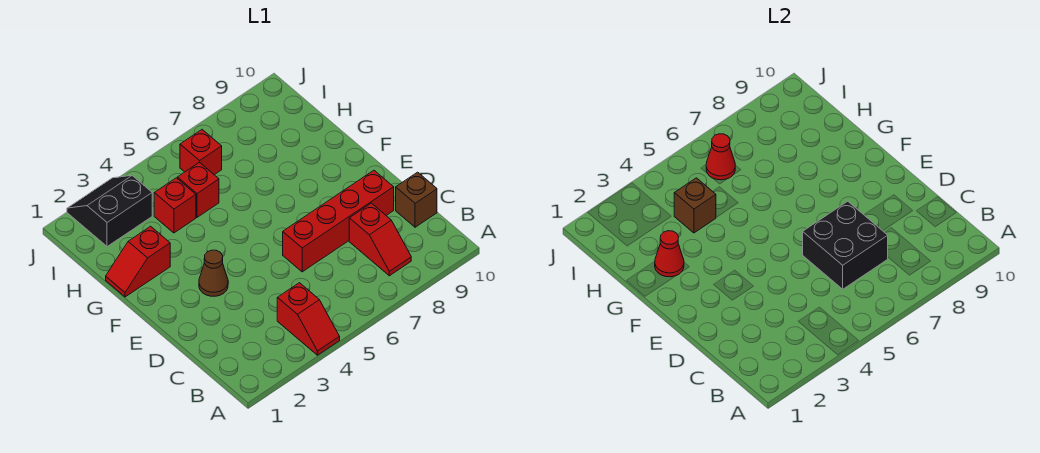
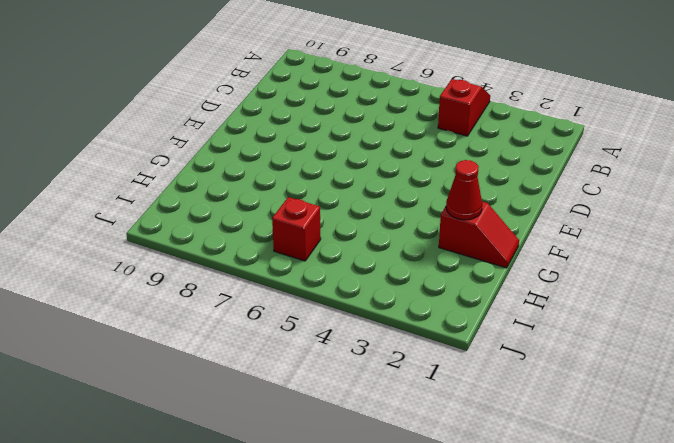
none -> red slope B8:C8 level 1 top C
none -> brown brick C10 level 1
none -> red brick D6:D9 level 1

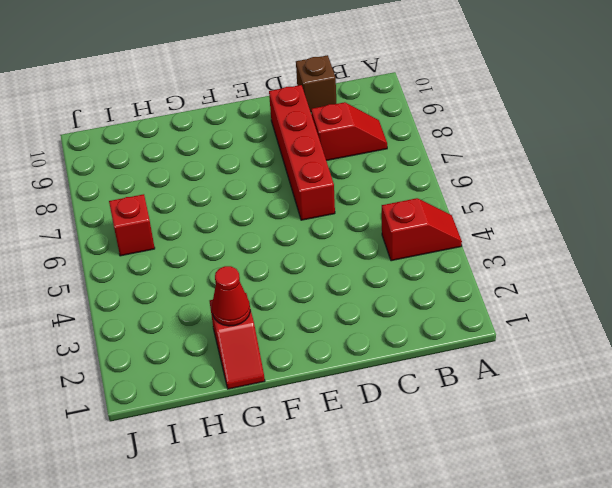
none -> brown cone E3 level 1
none -> red brick H4 level 1
none -> red brick H5 level 1

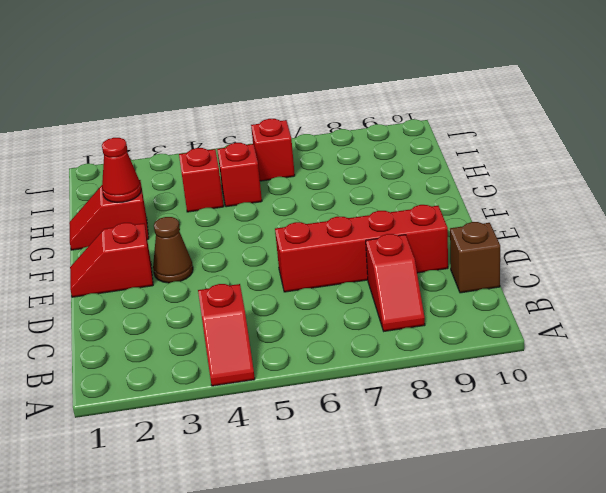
red slope E1:E2 level 1 top 2 -> none
none -> black slope I2:J3 level 1 top I
none -> black brick C6:D7 level 2
none -> brown brick H4 level 2

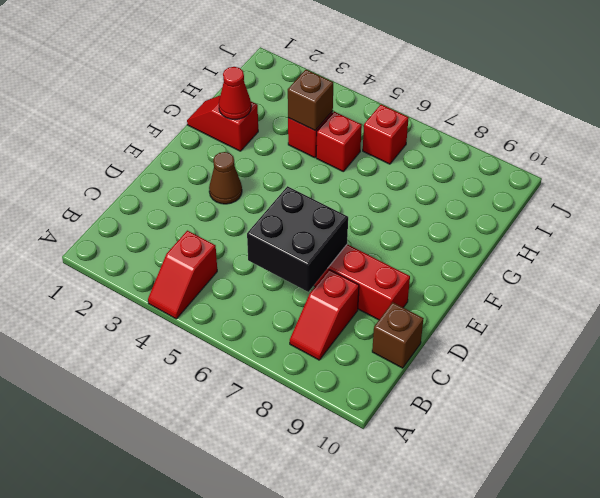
none -> black slope I2:J3 level 1 top I
none -> red cone I6 level 2

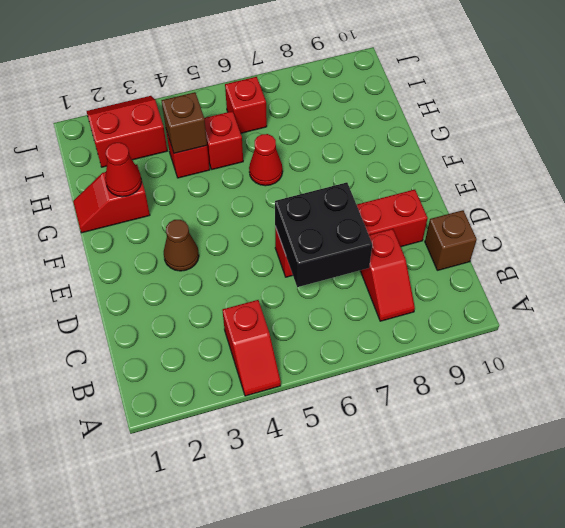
red cone G6 level 1 -> red cone I6 level 2
red slope I2:J3 level 1 top I -> black slope I2:J3 level 1 top I

